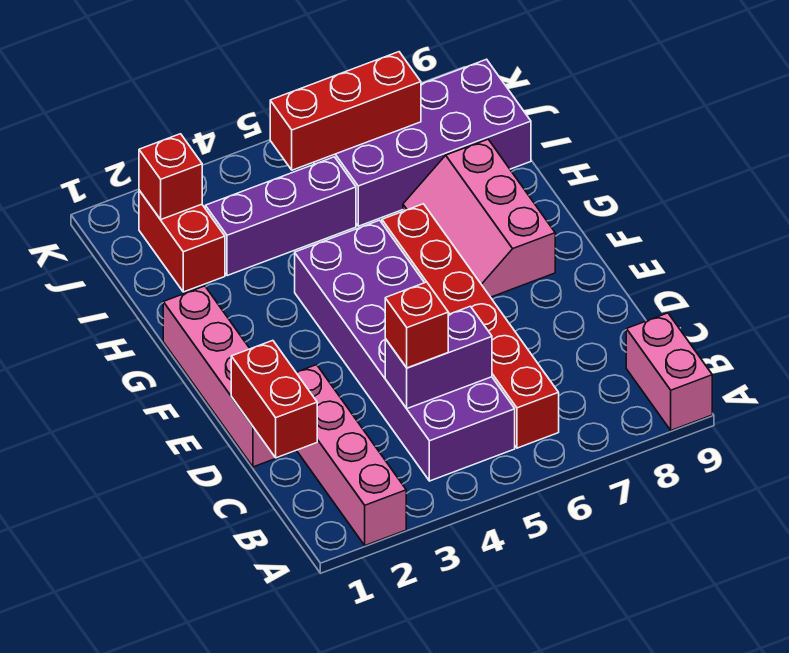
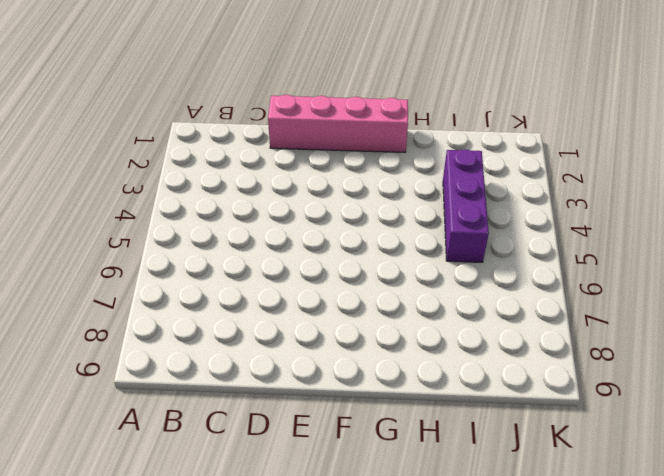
none -> pink brick A2:D2 level 1
none -> pink brick A9:B9 level 1
none -> purple brick B4:G5 level 1

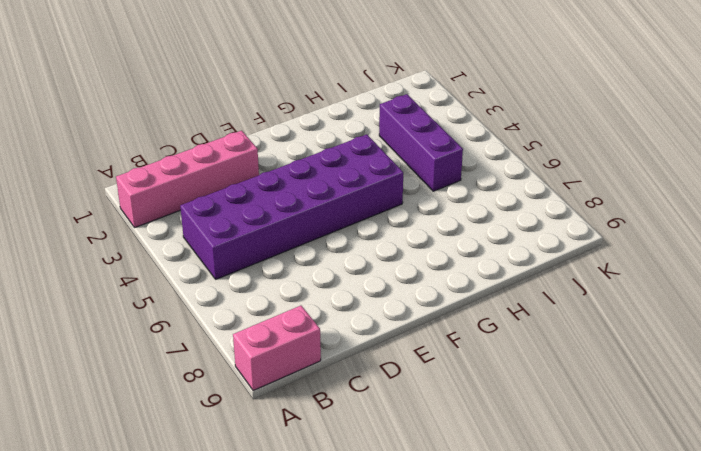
none -> red brick B6:G6 level 1
none -> pink brick D1:G1 level 1
none -> pink slope F7:H8 level 1 top 8

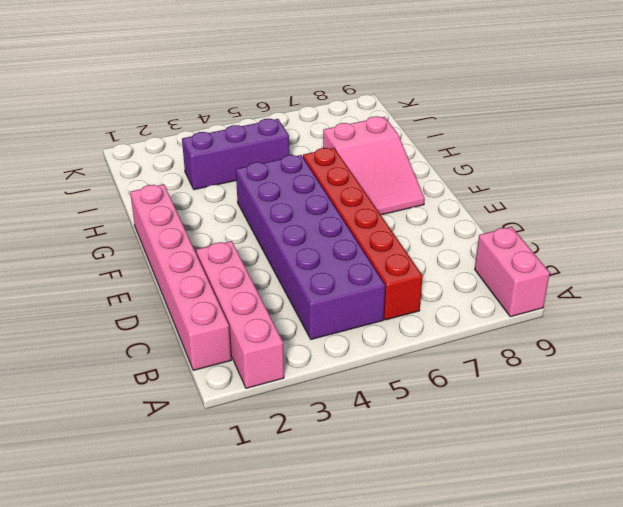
pink brick B1:G1 level 1 -> pink brick D1:G1 level 1
pink slope F7:H8 level 1 top H -> pink slope F7:H8 level 1 top 8
none -> red brick I2:J2 level 1
none -> purple brick I6:J9 level 1
none -> red brick C1:D1 level 2

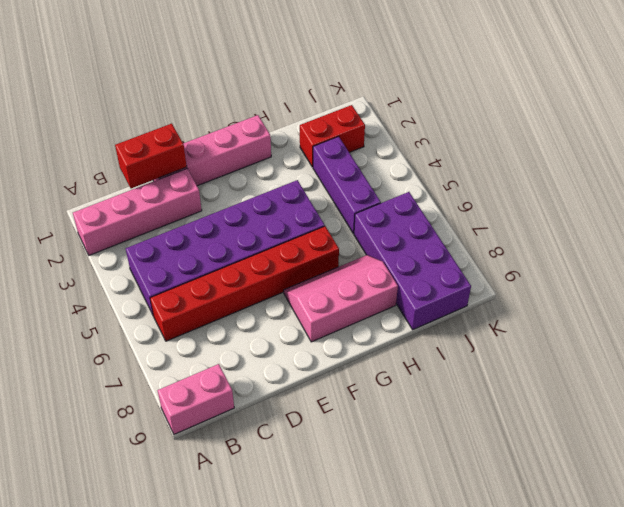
none -> purple brick C4:C5 level 2
none -> red brick J2 level 2
none -> red brick J5:J7 level 2

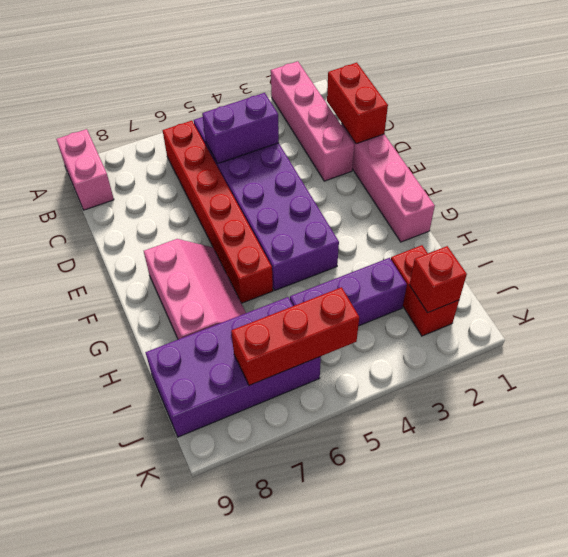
none -> red brick C4 level 3

